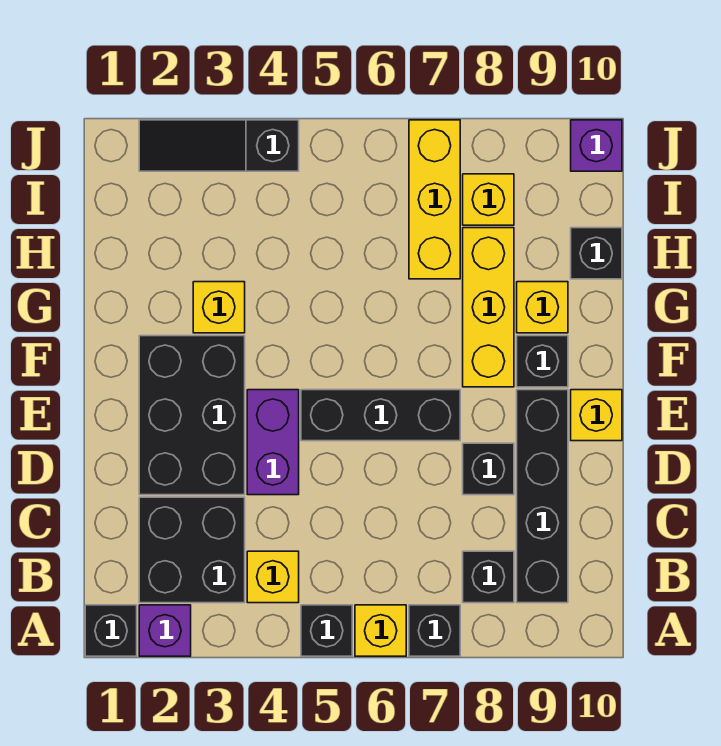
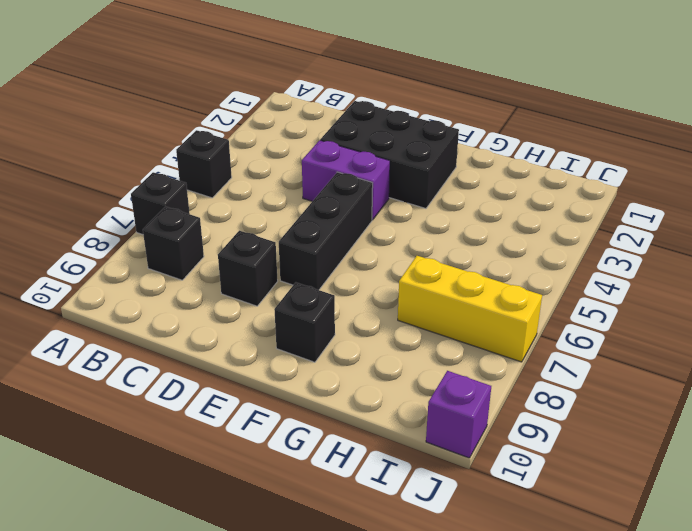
none -> black brick A1 level 1
none -> purple brick A2 level 1
none -> yellow brick A6 level 1

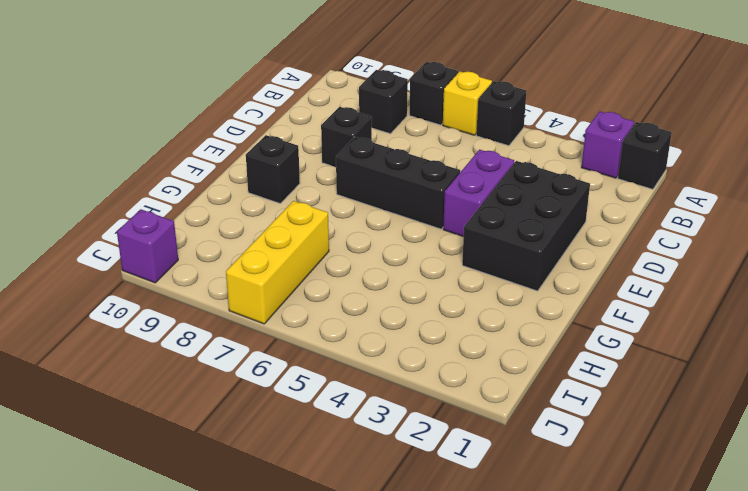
none -> black brick B2:C3 level 1
none -> yellow brick B4 level 1
none -> black brick B9:E9 level 1

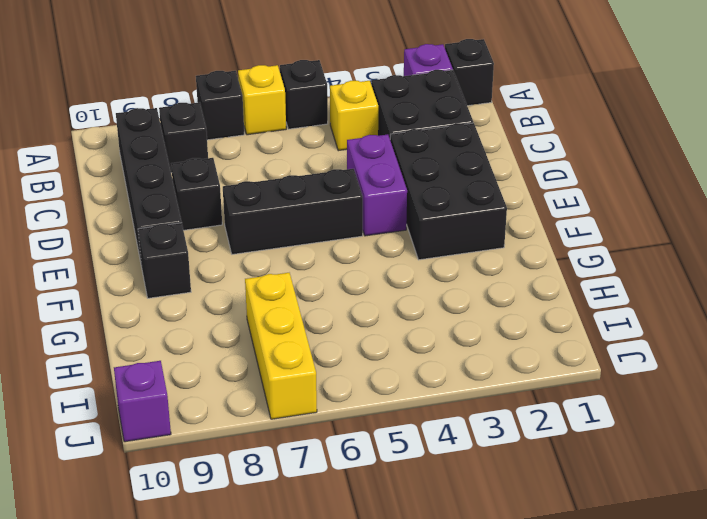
none -> yellow brick E10 level 1
none -> yellow brick F8:H8 level 1
none -> yellow brick G3 level 1

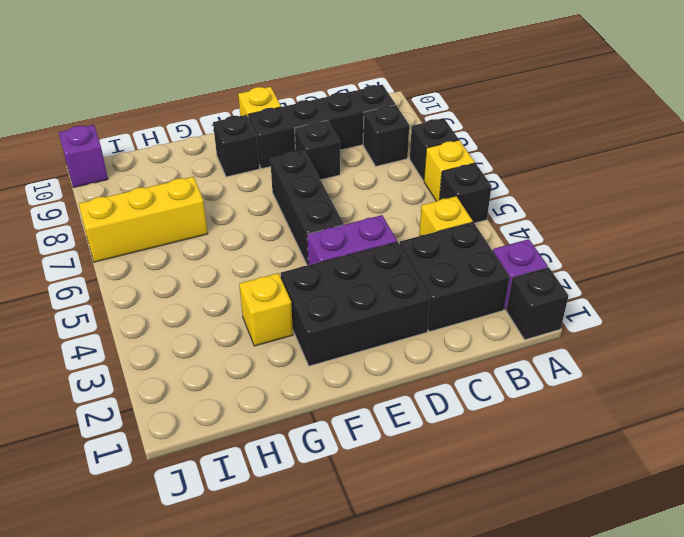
none -> yellow brick F8:H8 level 1
none -> yellow brick G9 level 1
none -> black brick H10 level 1

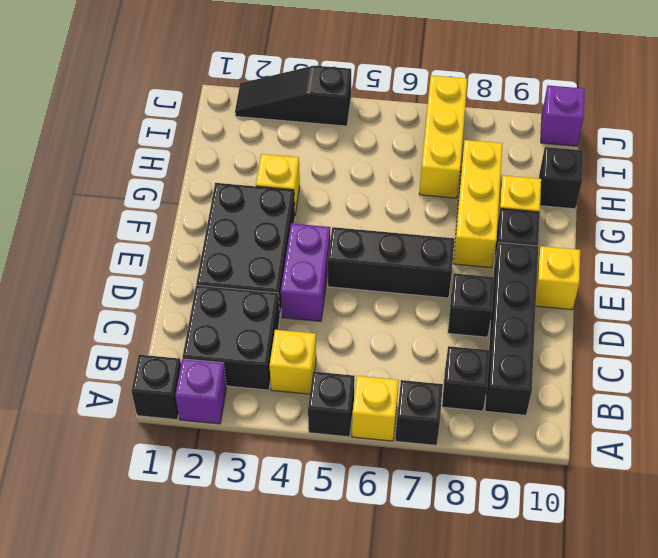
none -> yellow brick I8 level 1

